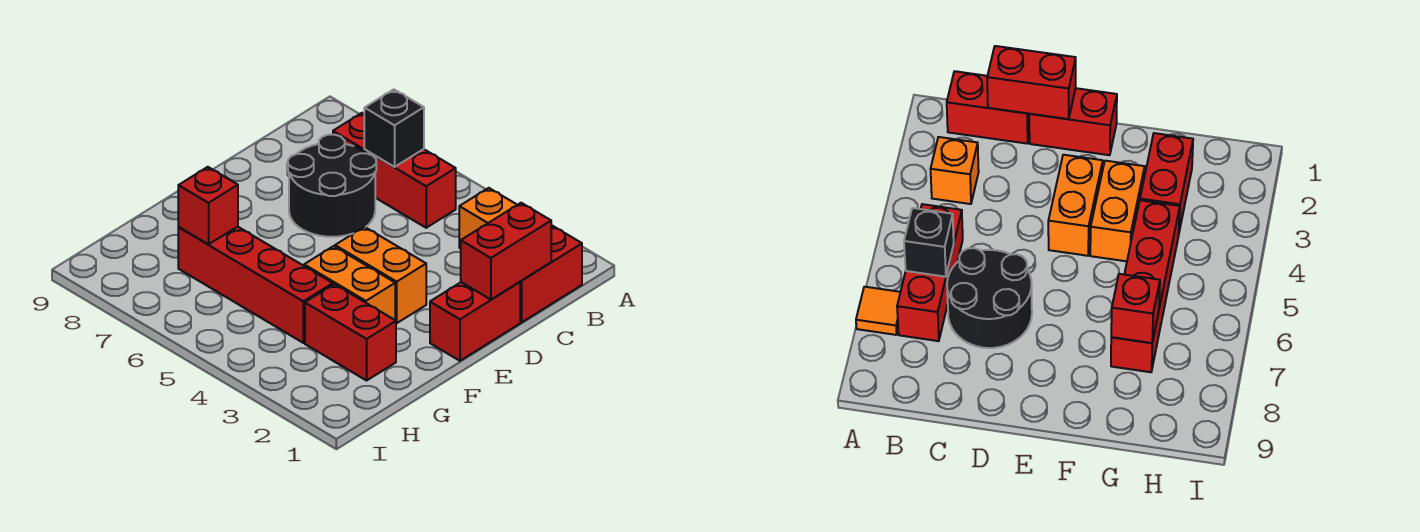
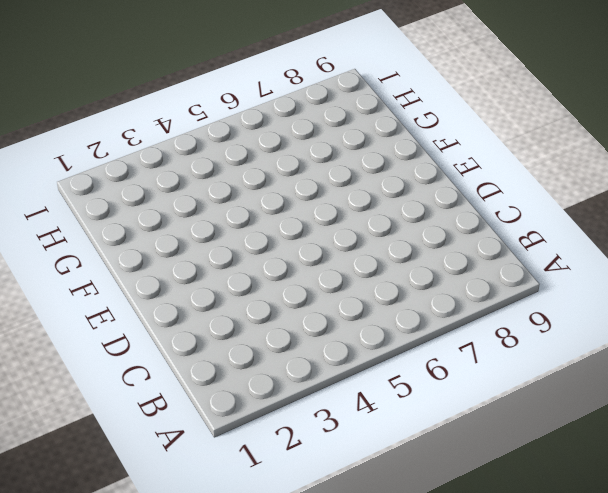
none -> orange tile A7 level 1
none -> red brick B1:C1 level 1
none -> orange brick B3 level 1

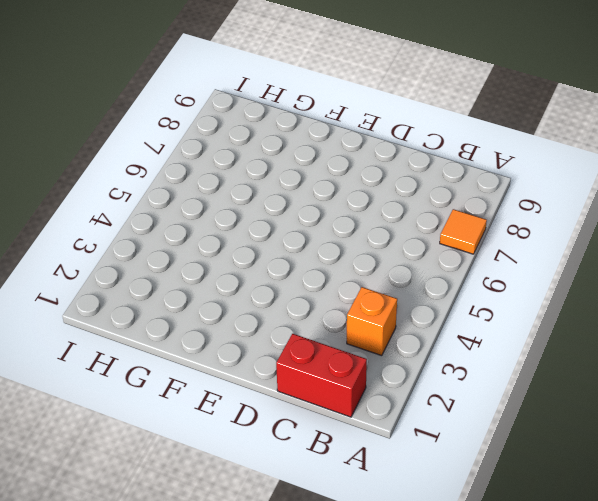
none -> red brick B5:B7 level 1
none -> black round brick C6:D7 level 1
none -> red brick D1:E1 level 1

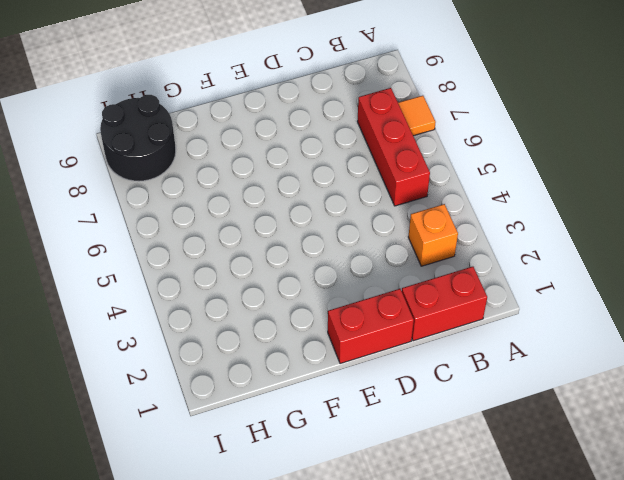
black round brick H8:I9 level 1 -> black round brick C6:D7 level 1
none -> orange brick E3:E4 level 1
none -> orange brick F3:F4 level 1
none -> red brick G2:G3 level 1

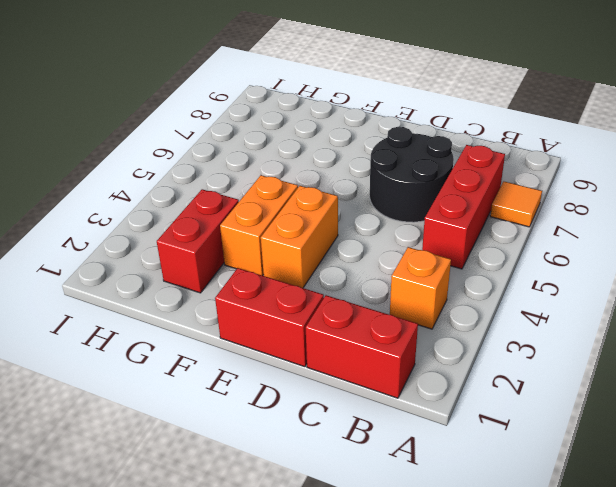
none -> red brick G4:G7 level 1
none -> black brick B6 level 2
none -> red brick C1:D1 level 2

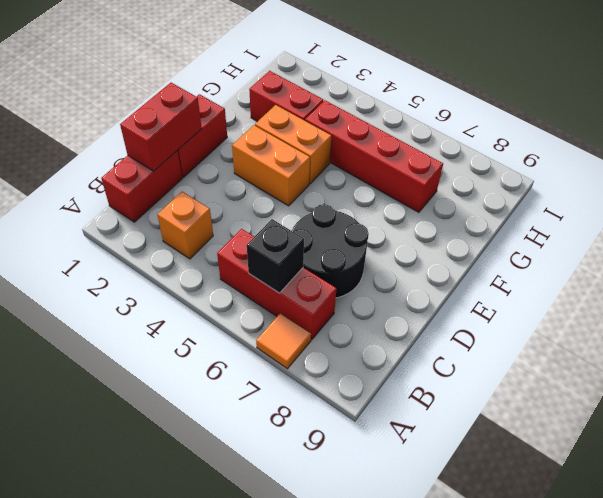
none -> red brick G7 level 2

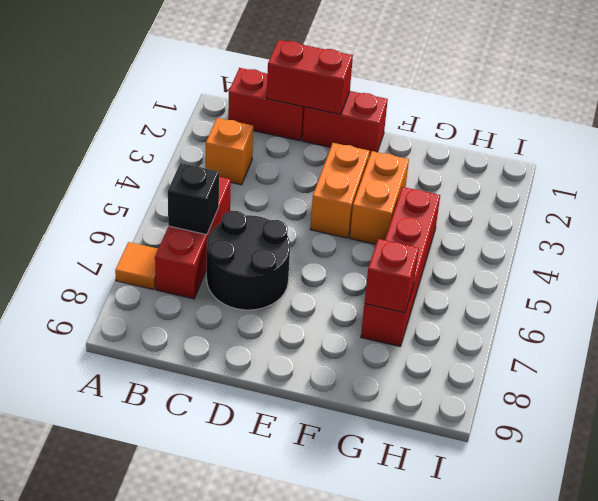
none -> red brick G2:G3 level 1

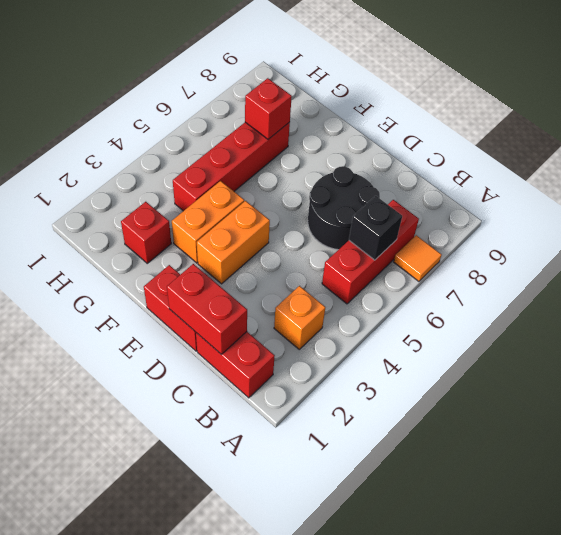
red brick G2 level 1 -> red brick G2:G3 level 1

